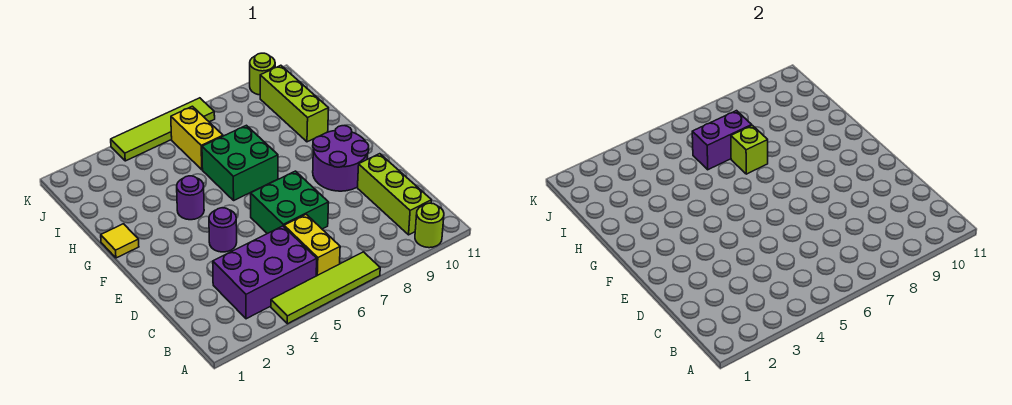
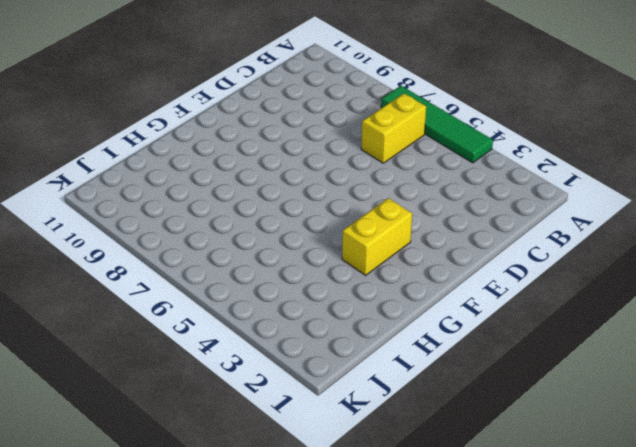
green tile A4:A7 level 1 -> lime tile A4:A7 level 1
yellow brick F3:G3 level 1 -> yellow brick I6:J6 level 1
none -> lime round brick A10 level 1
none -> purple brick B3:C5 level 1
none -> lime brick B10:D10 level 1

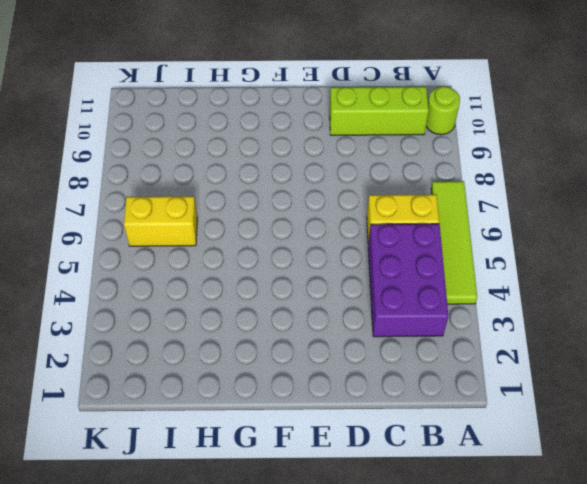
none -> green brick D6:E7 level 1
none -> purple round brick E4 level 1
none -> purple round brick E9:F10 level 1

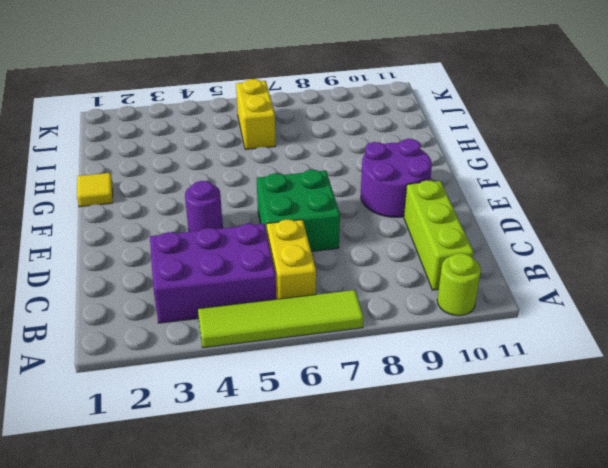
none -> purple round brick G4 level 1
none -> green brick G6:H7 level 1
none -> lime brick H10:J10 level 1

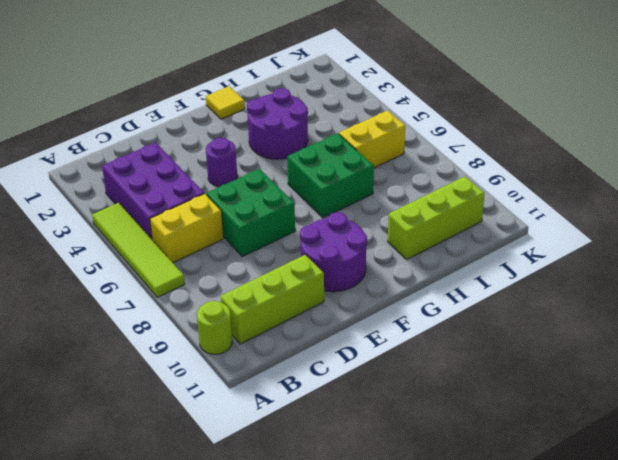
purple round brick G3:H4 level 1 -> purple round brick G4 level 1
none -> lime tile K4:K7 level 1
none -> lime round brick K10 level 1
none -> lime brick H7 level 2

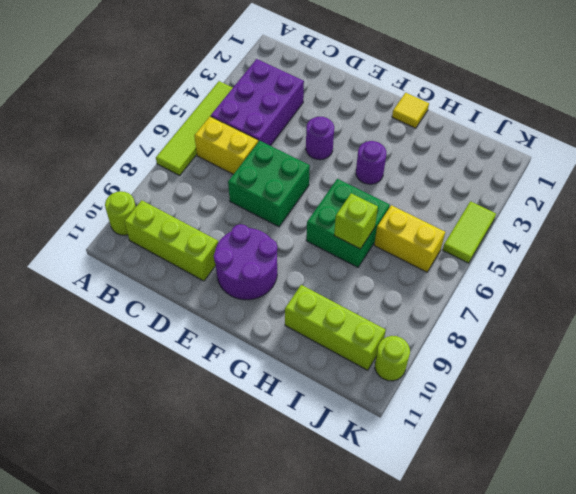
lime tile K4:K5 level 1 -> lime tile K4:K7 level 1
none -> purple brick I6:I7 level 2

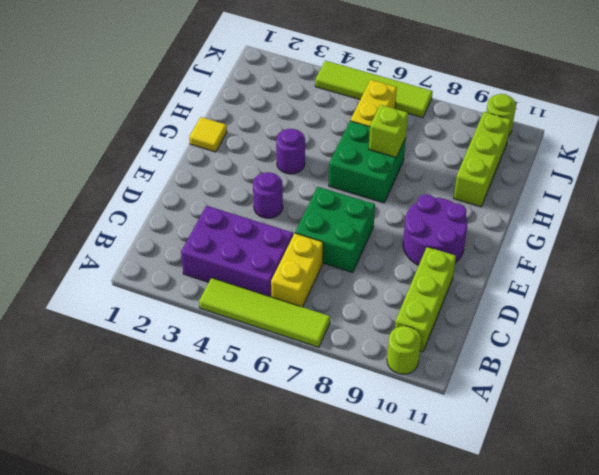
none -> purple brick I6:I7 level 2

